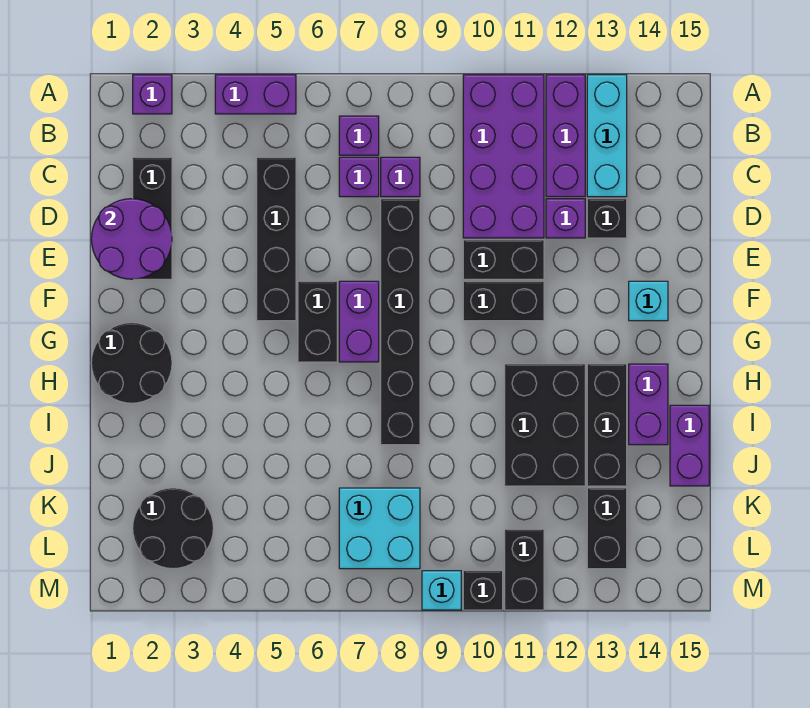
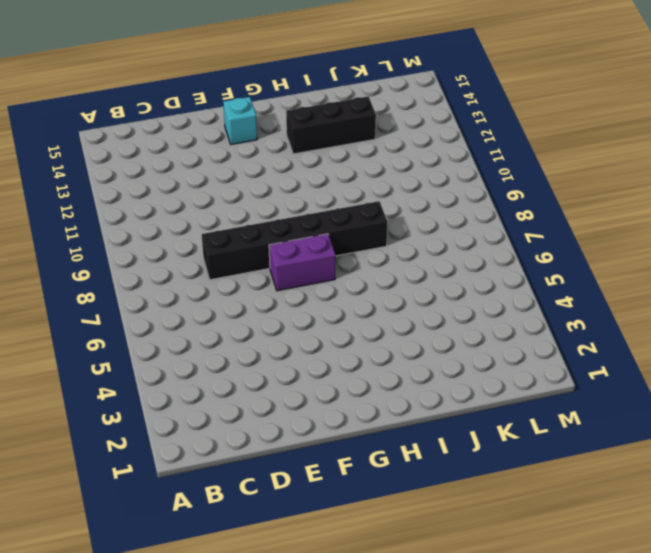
none -> purple brick A2 level 1
none -> purple brick A4:A5 level 1
none -> purple brick A10:D11 level 1
none -> purple brick A12:C12 level 1

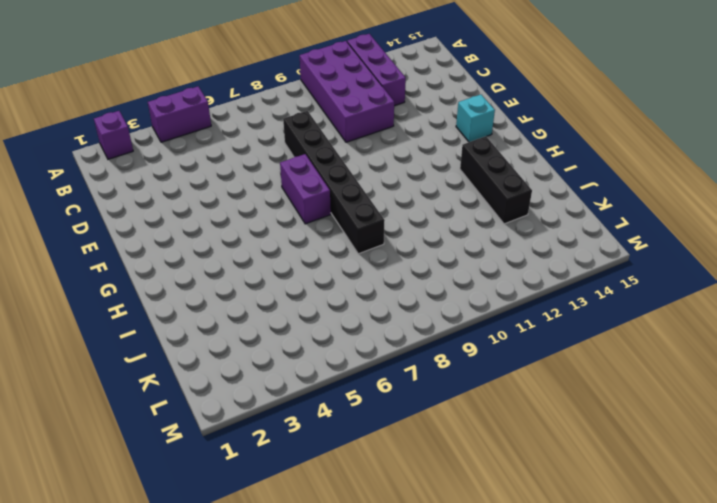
none -> cyan brick A13:C13 level 1
none -> purple brick B7 level 1
none -> black brick C2:E2 level 1
none -> black brick C5:F5 level 1

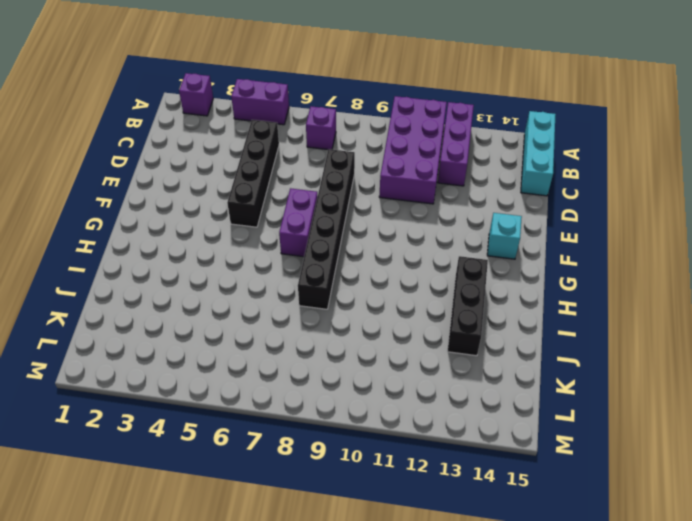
cyan brick A15:C15 level 1 -> cyan brick A13:C13 level 1
none -> black brick C2:E2 level 1
none -> purple brick C7 level 1
none -> purple brick C8 level 1
none -> purple brick D12 level 1

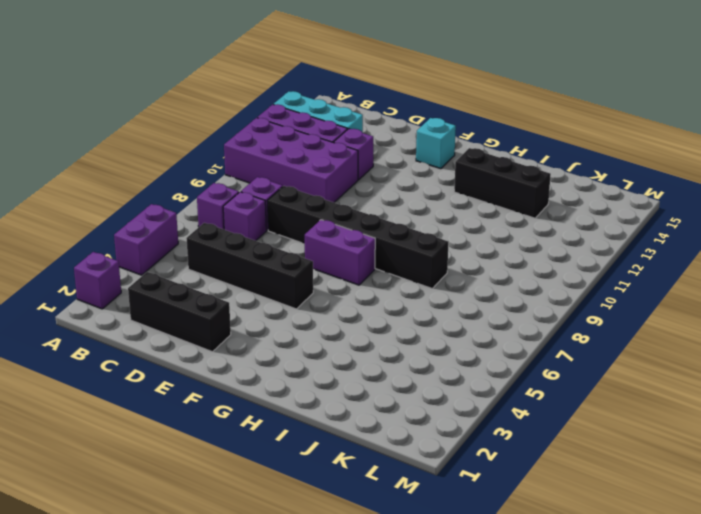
none -> black brick D13 level 1
none -> black brick E10:E11 level 1
none -> black brick F6:G6 level 1
none -> black brick F10:F11 level 1

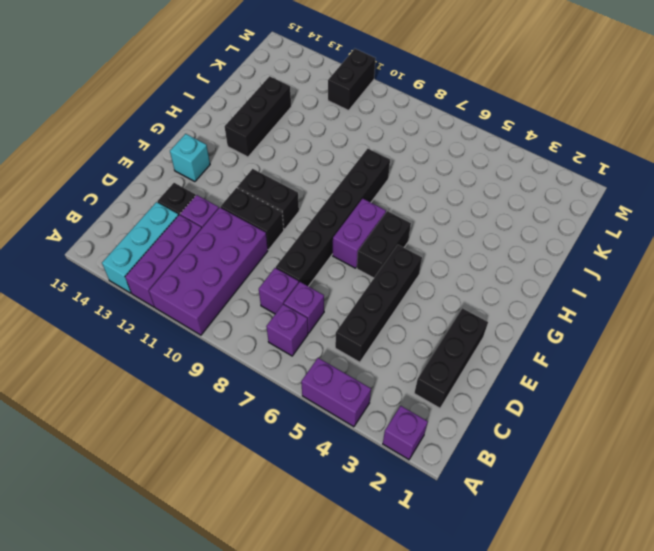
none -> black round brick G1:H2 level 1
none -> black brick H11:J12 level 1
none -> purple brick H14:I14 level 1
none -> purple brick I15:J15 level 1

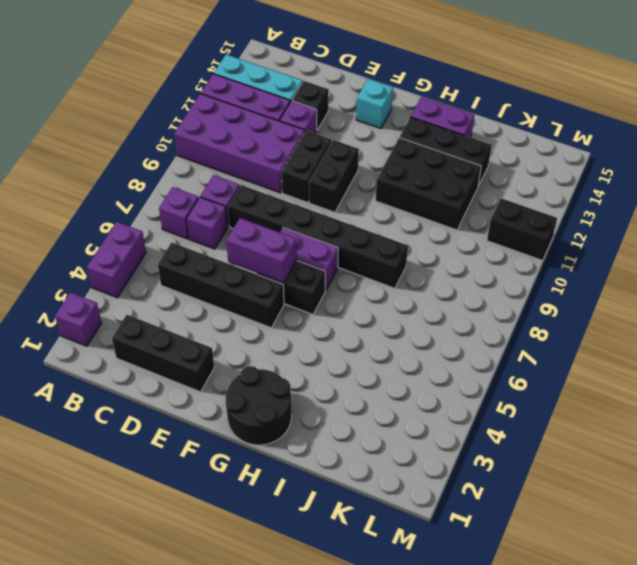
purple brick E6:F6 level 2 -> purple brick I15:J15 level 1
none -> black round brick K2:L3 level 1
none -> cyan brick K7:L8 level 1
none -> black brick K13:L13 level 1
none -> cyan brick M9 level 1

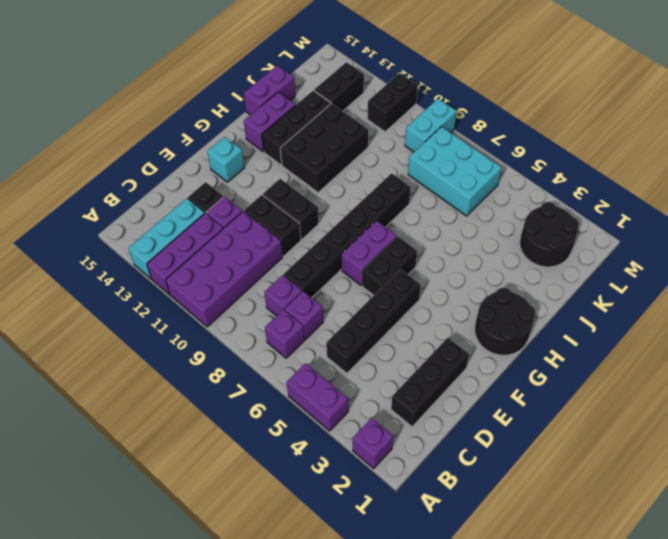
cyan brick K6:L8 level 1 -> cyan brick K7:L8 level 1
cyan brick L9:M9 level 1 -> cyan brick M9 level 1
none -> black brick M10 level 1
none -> purple round brick D1:E2 level 2

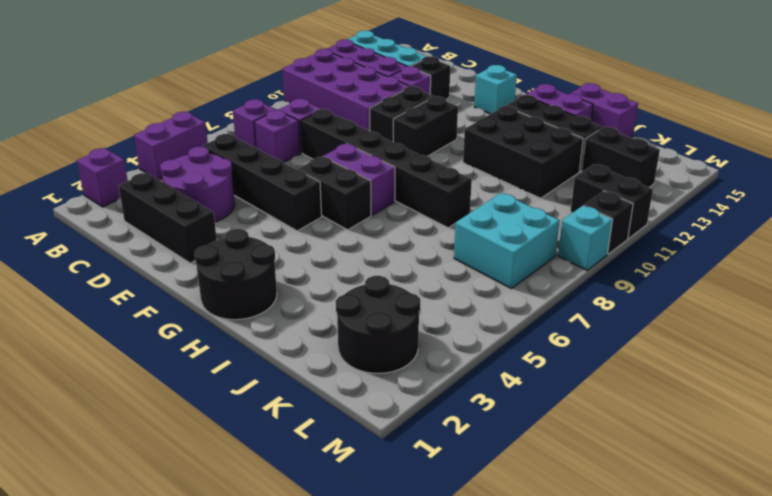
purple round brick C3:D4 level 1 -> purple round brick D1:E2 level 2

